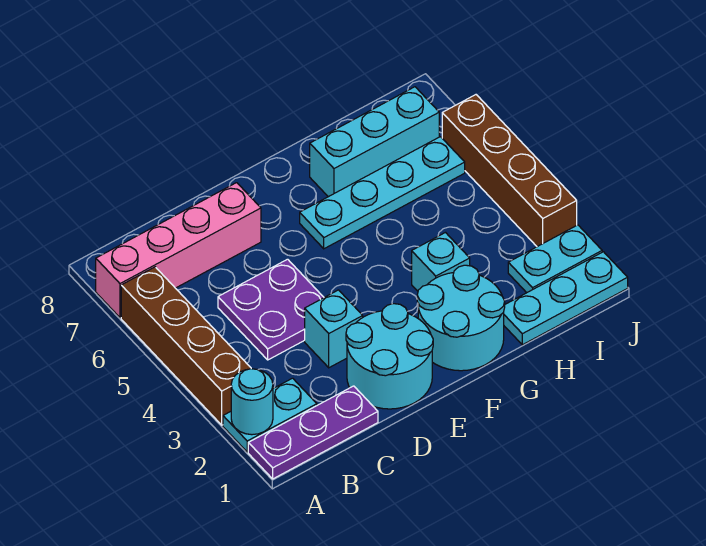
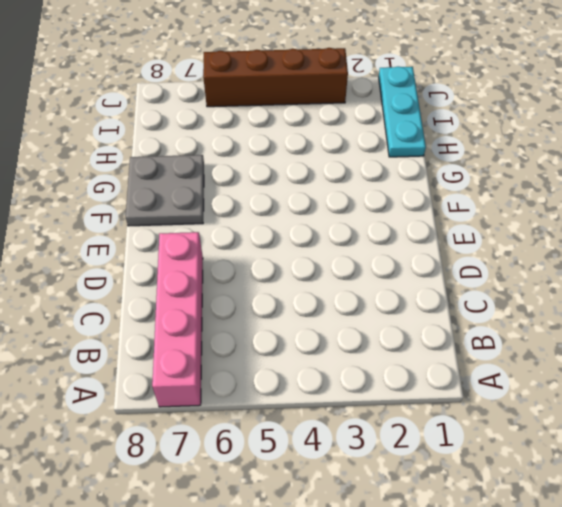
grey plate F7:G8 level 1 -> cyan brick G7:I7 level 1
none -> purple plate A1:C1 level 1
none -> cyan plate A2:B2 level 1
none -> brown brick A3:A6 level 1

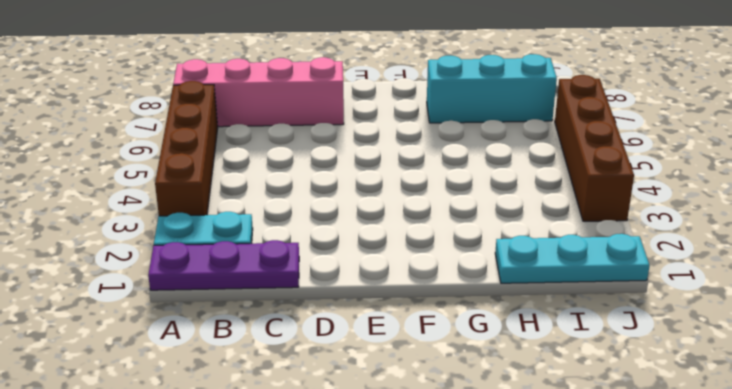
none -> purple plate C4:D5 level 1
none -> cyan round brick D1:E2 level 1
none -> cyan brick D3 level 1

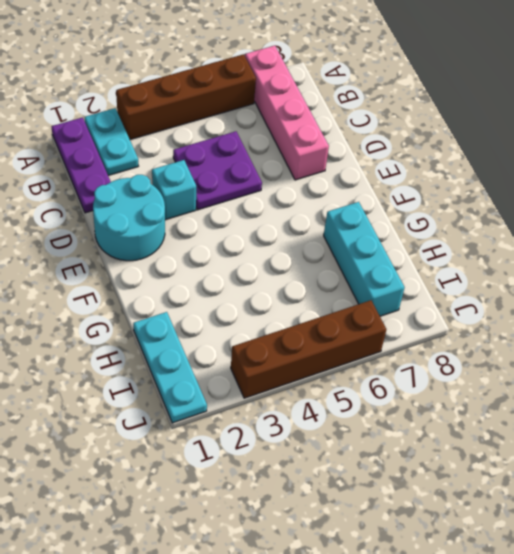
none -> cyan round brick F1:G2 level 1
none -> cyan plate F6:I6 level 1
none -> cyan brick G3 level 1

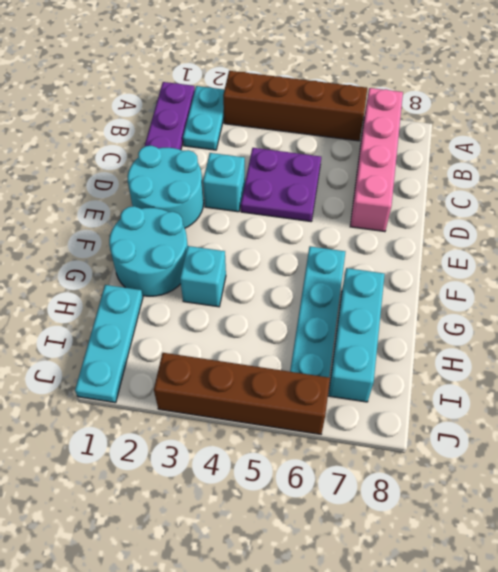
none -> cyan plate I2:J2 level 1
none -> cyan round brick A2 level 2

